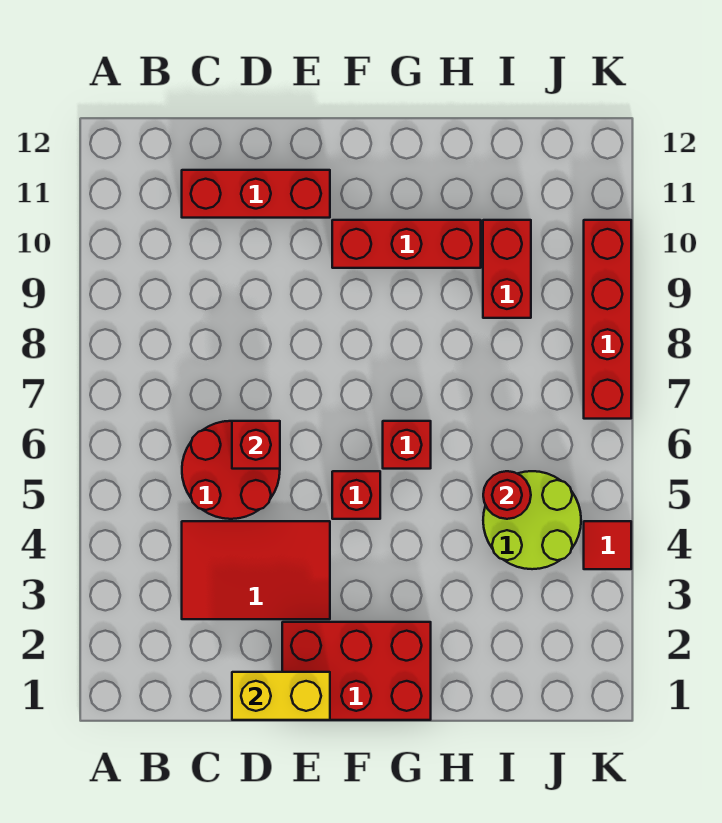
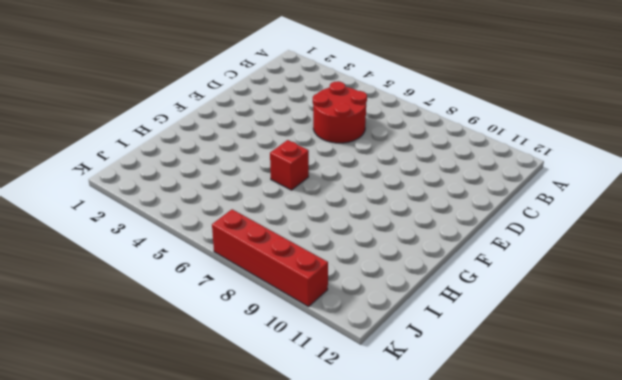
none -> red tile C3:E4 level 1
none -> red brick C11:E11 level 1
none -> red brick E1:G2 level 1

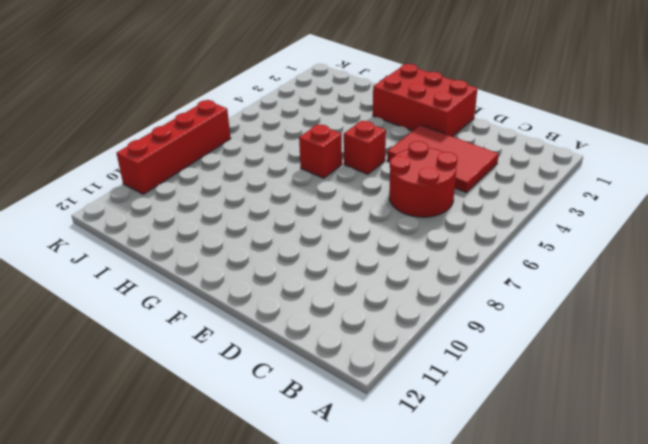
none -> red brick C11:E11 level 1
none -> red brick F10:H10 level 1
none -> lime round brick I4:J5 level 1

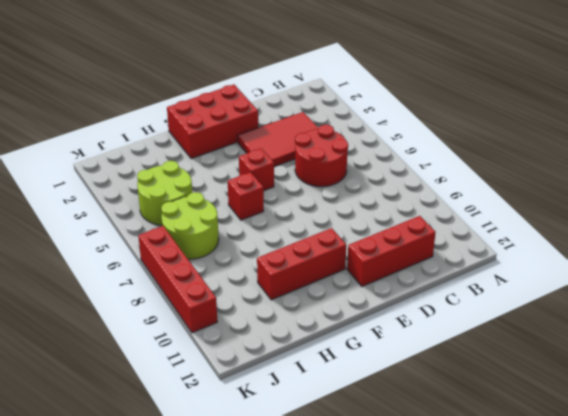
lime round brick I6:J7 level 1 -> none
none -> red brick I9:I10 level 1
none -> red tile K4 level 1
none -> yellow brick D1:E1 level 2

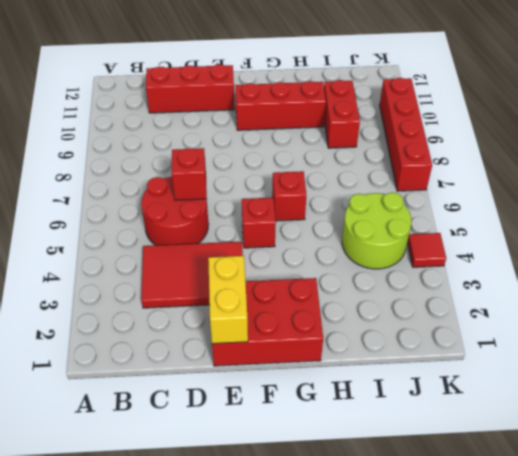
yellow brick E1:E2 level 2 -> yellow brick D1:E1 level 2
none -> red round brick I5 level 2

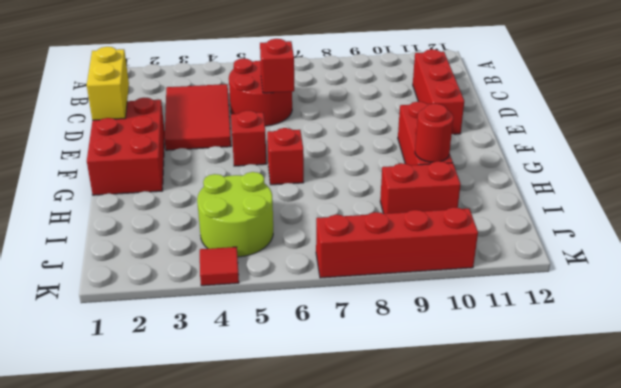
red round brick H10 level 2 -> red round brick I5 level 2

